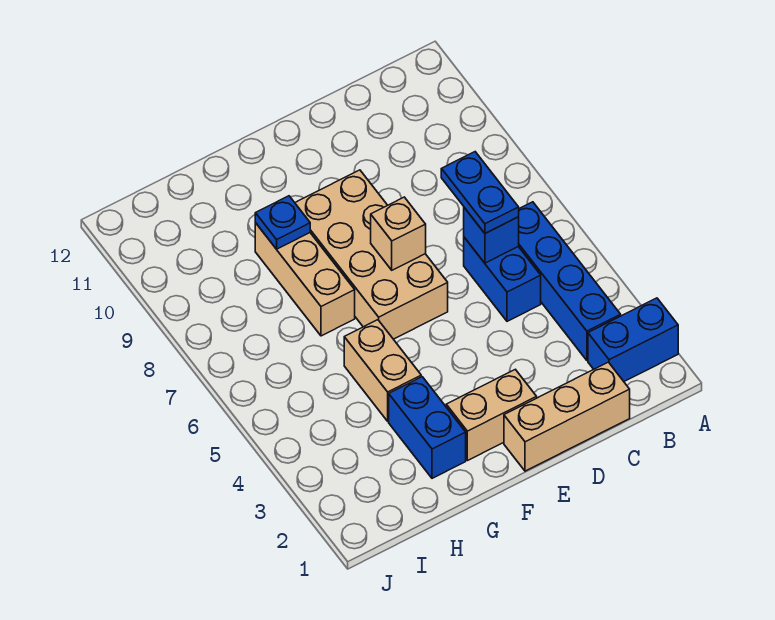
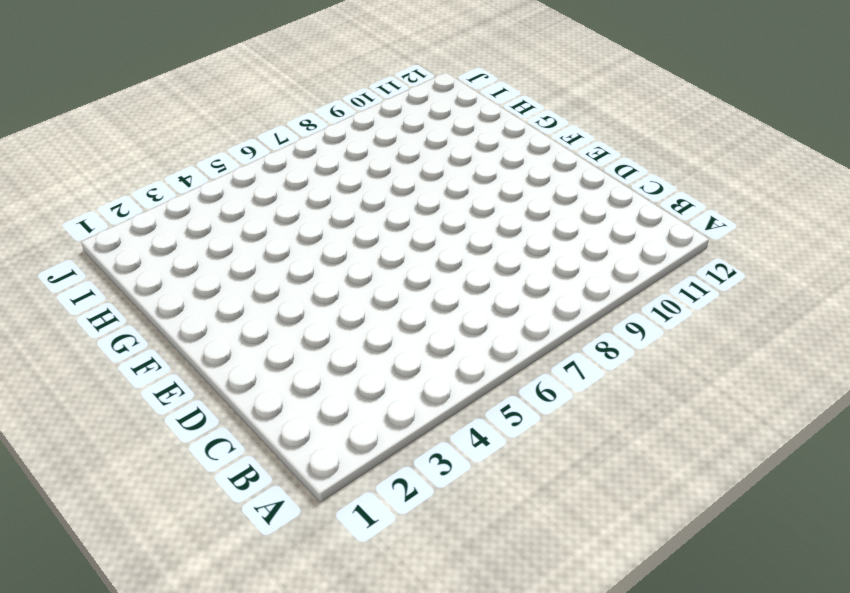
none -> blue brick A2:B2 level 1
none -> blue brick B3:B6 level 1
none -> tan brick C1:E1 level 1

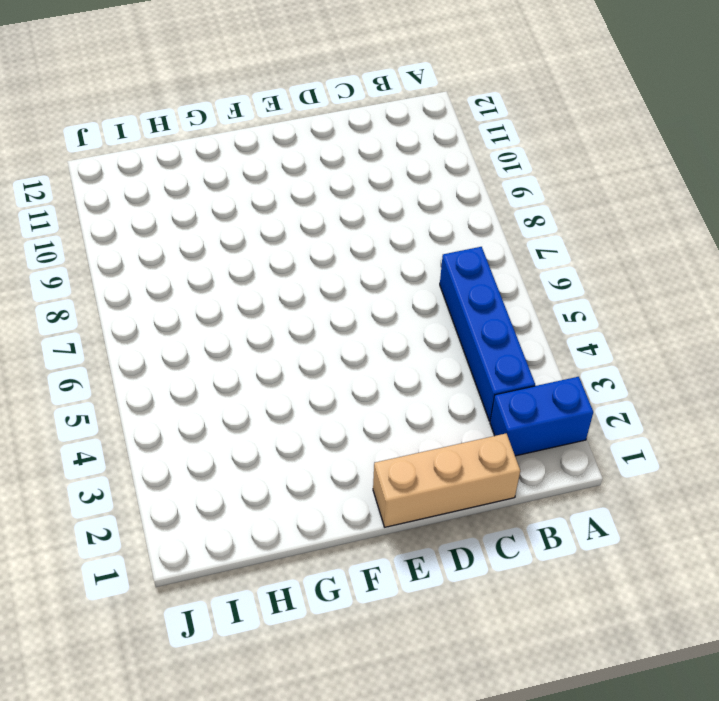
none -> blue brick C5:C6 level 1
none -> tan brick E2:F2 level 1
none -> tan brick E6:F9 level 1

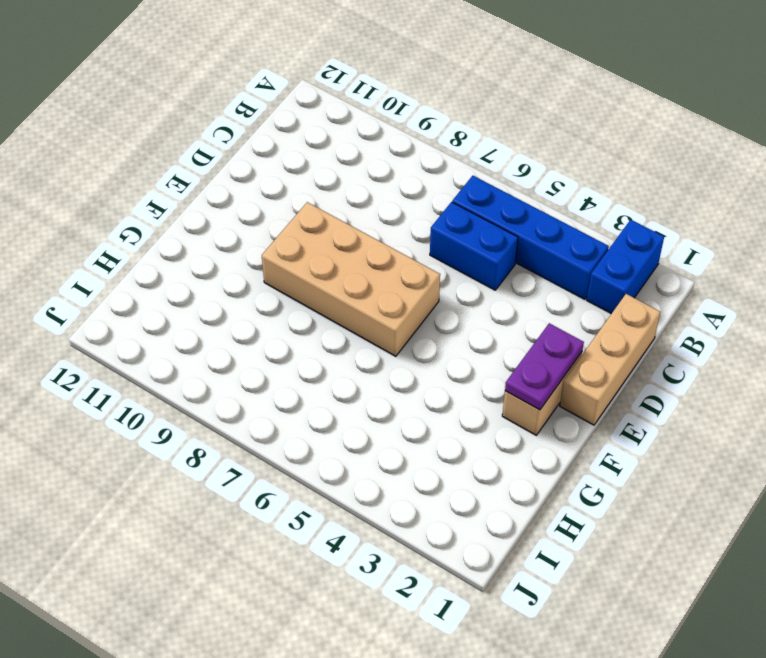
purple plate E2:F2 level 2 -> none
none -> blue brick G2:G3 level 1
none -> tan brick G4:G5 level 1
none -> tan brick G7:G9 level 1

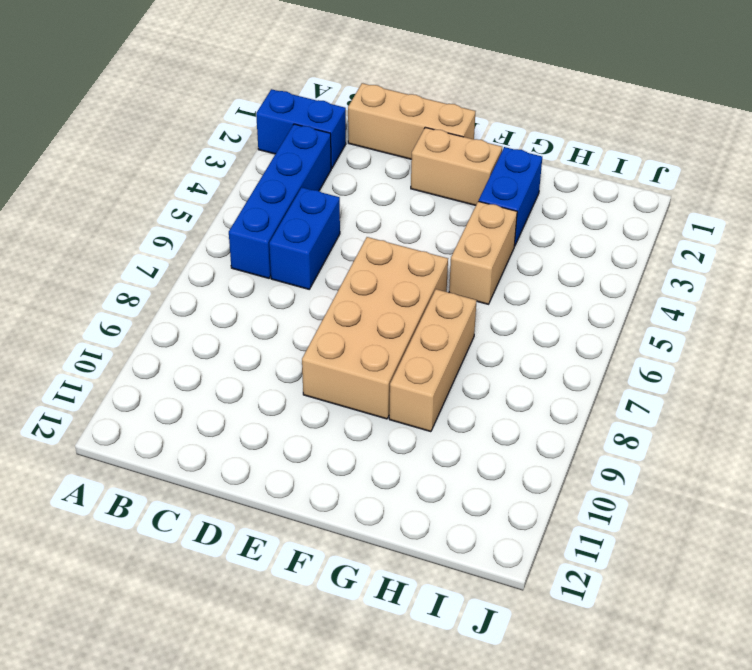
none -> blue brick C6 level 2
none -> tan brick E7 level 2
none -> blue plate G9 level 2

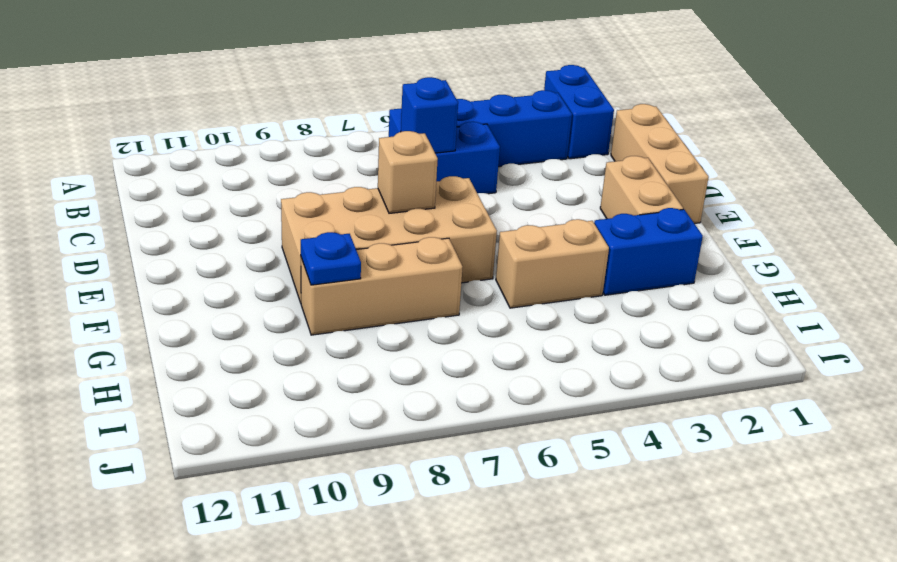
none -> blue plate C6:C7 level 3

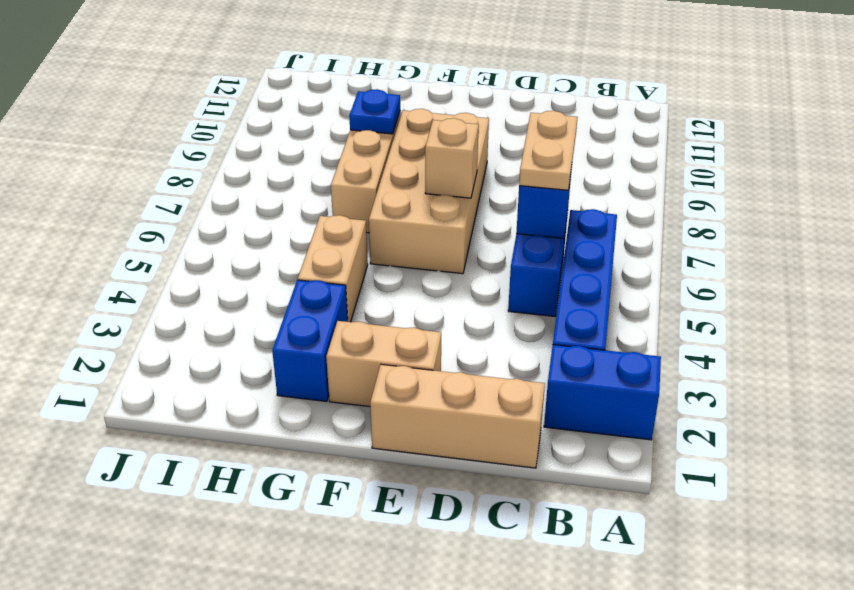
tan plate C6:C7 level 3 -> blue plate C6:C7 level 3

